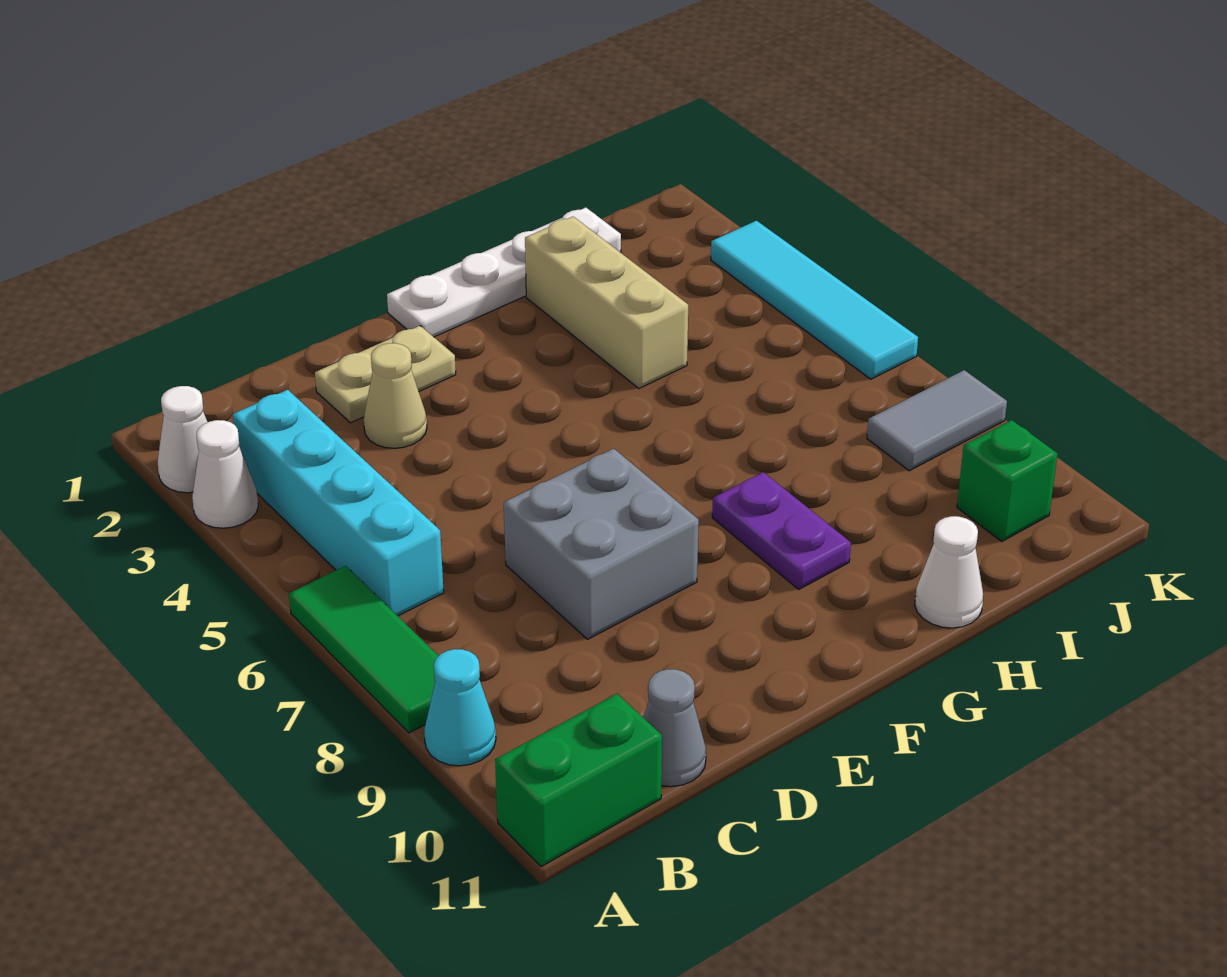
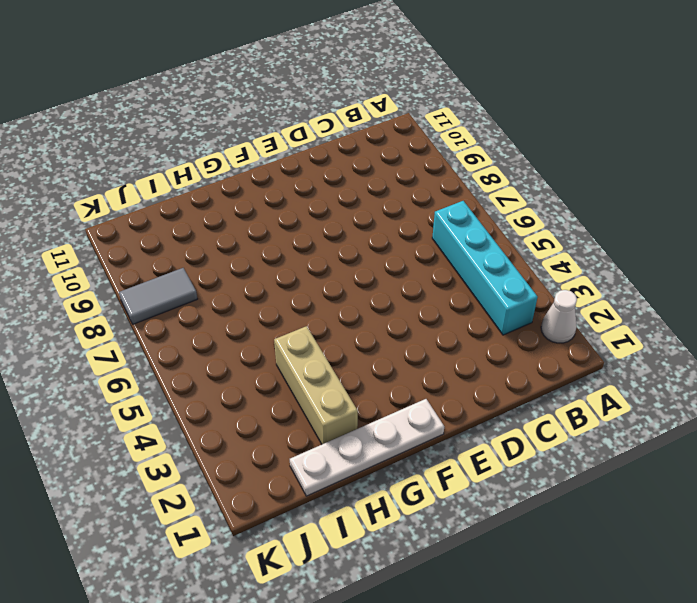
none -> white cone A3 level 1
none -> green tile A6:A8 level 1
none -> cyan cone A9 level 1

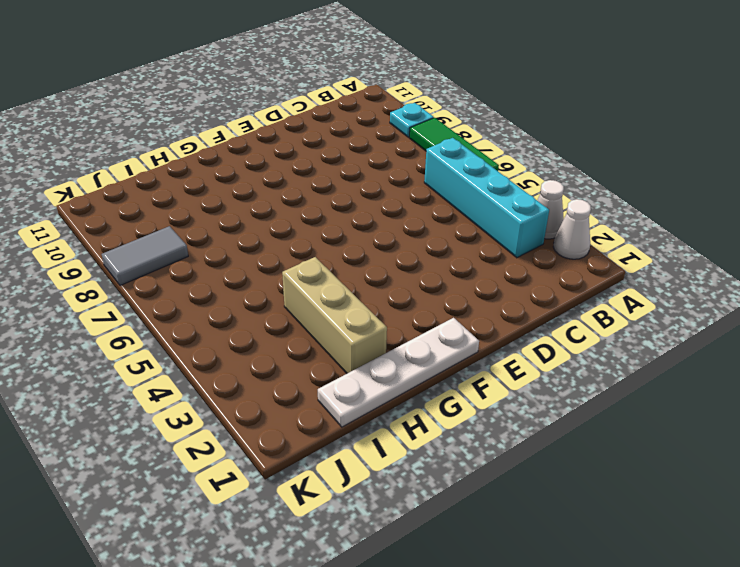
cyan plate A9 level 1 -> cyan cone A9 level 1
none -> green brick A11:B11 level 1
none -> grey cone C11 level 1
none -> tan plate D2:E2 level 1

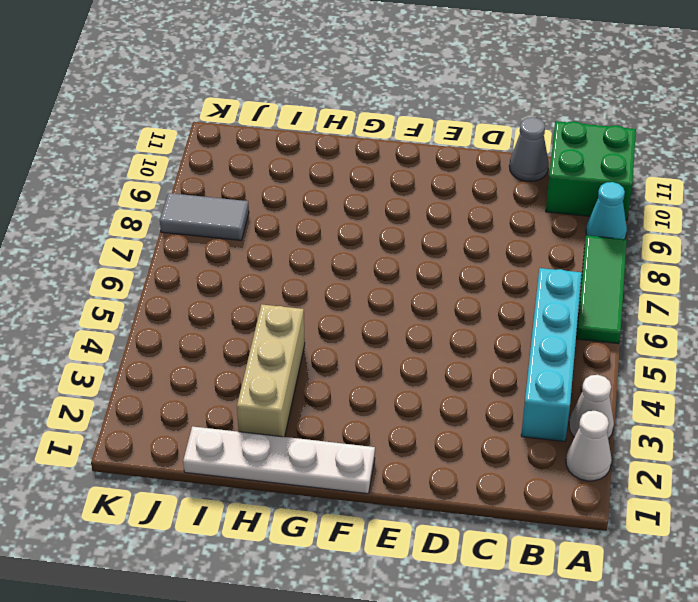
green brick A10:B11 level 1 -> green brick A11:B11 level 1
none -> tan plate D2:E2 level 1
none -> tan cone D3 level 1
none -> grey brick D7:E8 level 1

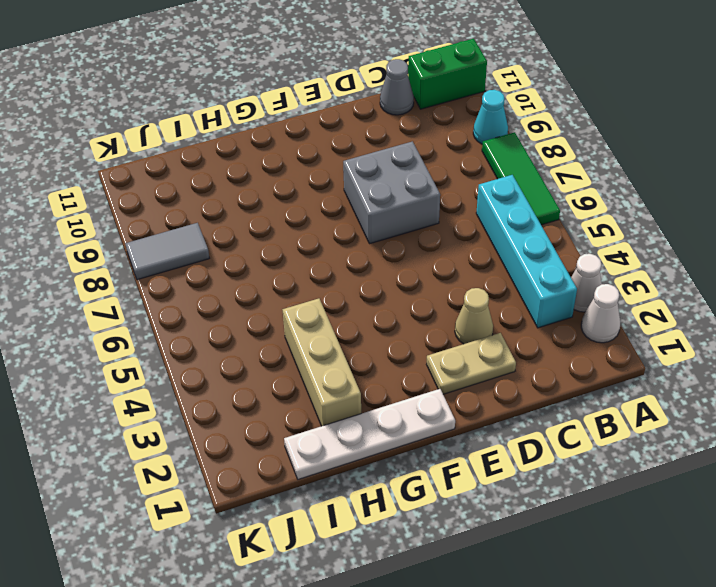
none -> purple plate G8:G9 level 1
none -> white cone H11 level 1
none -> green brick J10 level 1

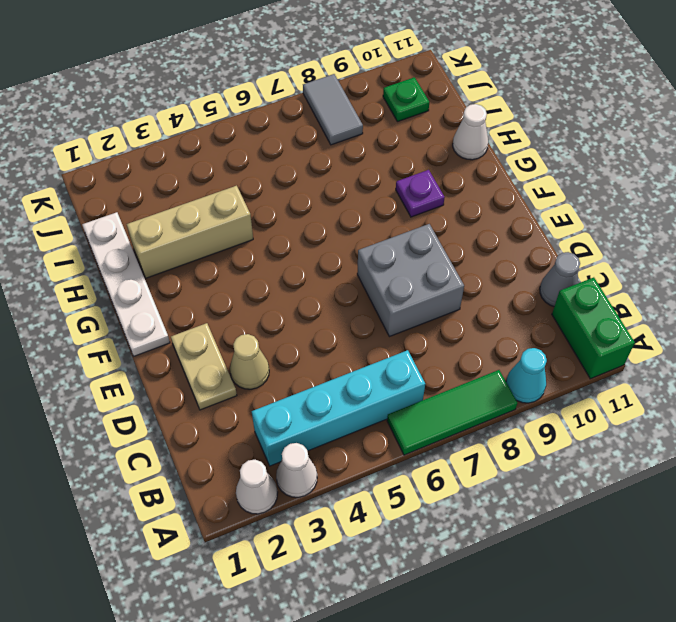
purple plate G9 level 1 -> purple plate G8:G9 level 1
green plate J10 level 1 -> green brick J10 level 1
none -> cyan tile K3:K6 level 1

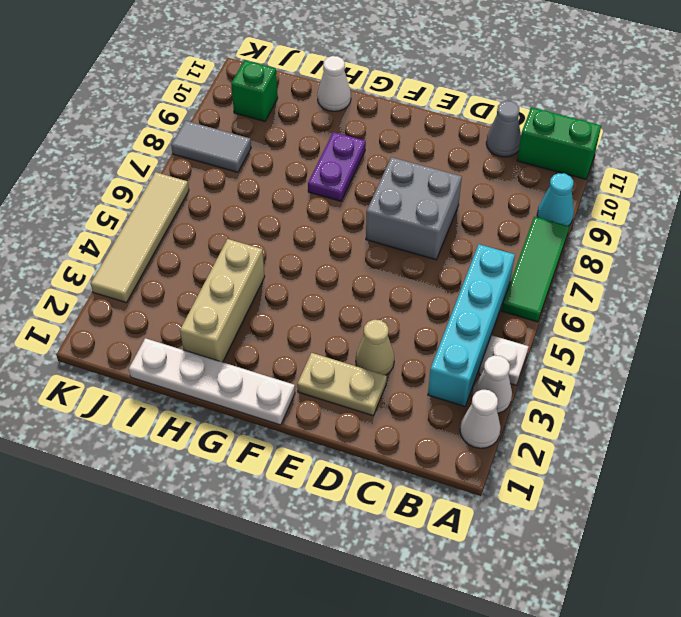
white plate A4 level 1 -> none
tan tile K3:K6 level 1 -> cyan tile K3:K6 level 1

